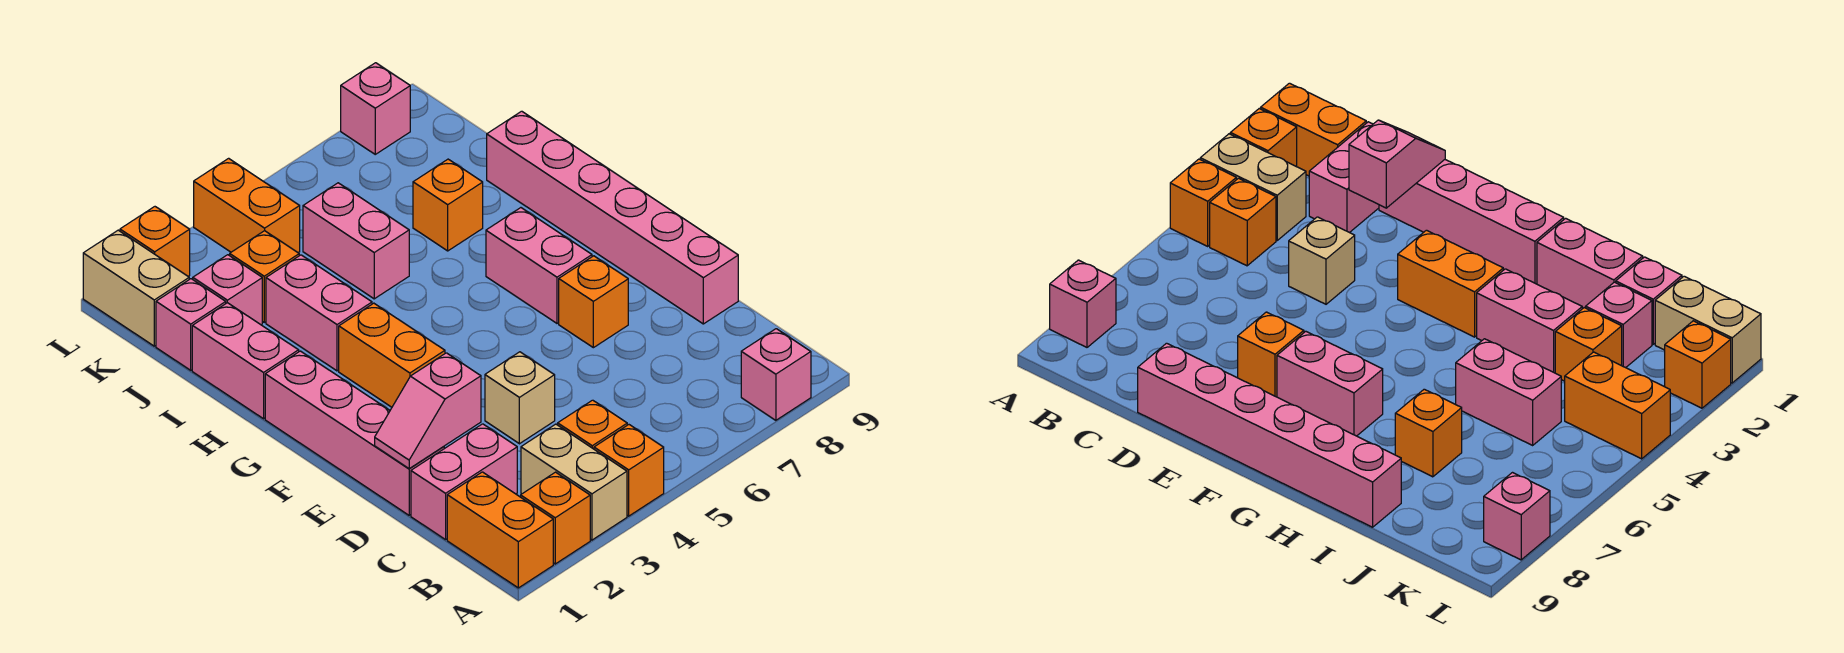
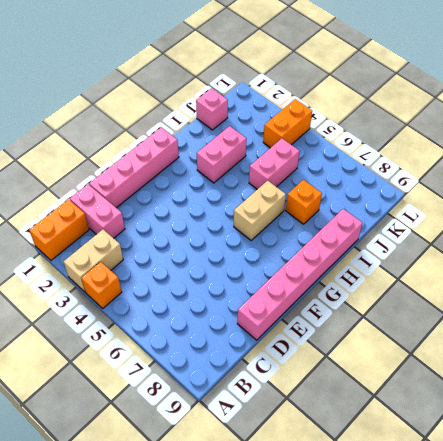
tan brick G6:H6 level 1 -> tan brick K1:L1 level 1
none -> orange brick A2 level 1
none -> pink brick A8 level 1
none -> orange brick B4 level 1

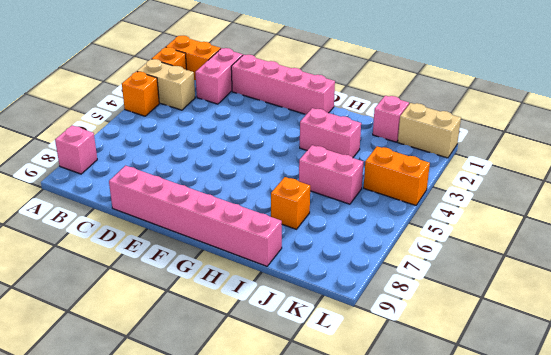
none -> orange brick B4 level 1
none -> tan brick D4 level 1
none -> orange brick E7 level 1

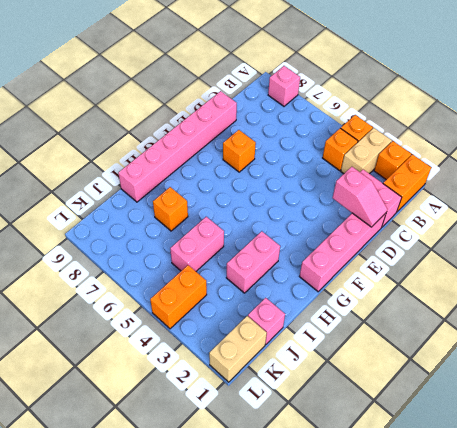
none -> tan brick D4 level 1
none -> orange brick F3:G3 level 1
none -> pink brick F7:G7 level 1

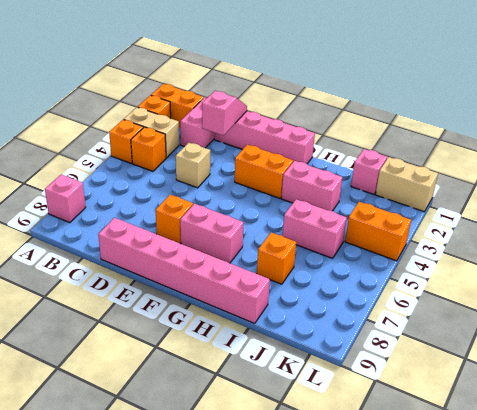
none -> pink brick H1:I1 level 1
none -> pink brick J2 level 1
none -> orange brick J3 level 1

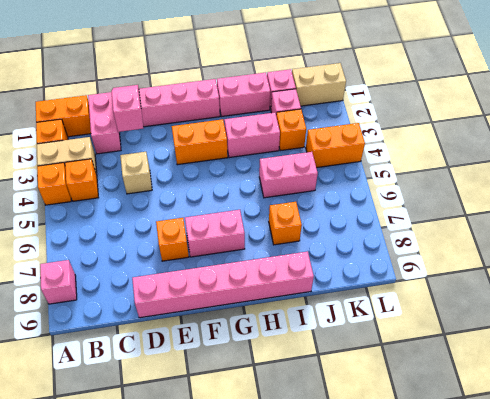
none -> orange brick L2 level 1
none -> pink brick L8 level 1

